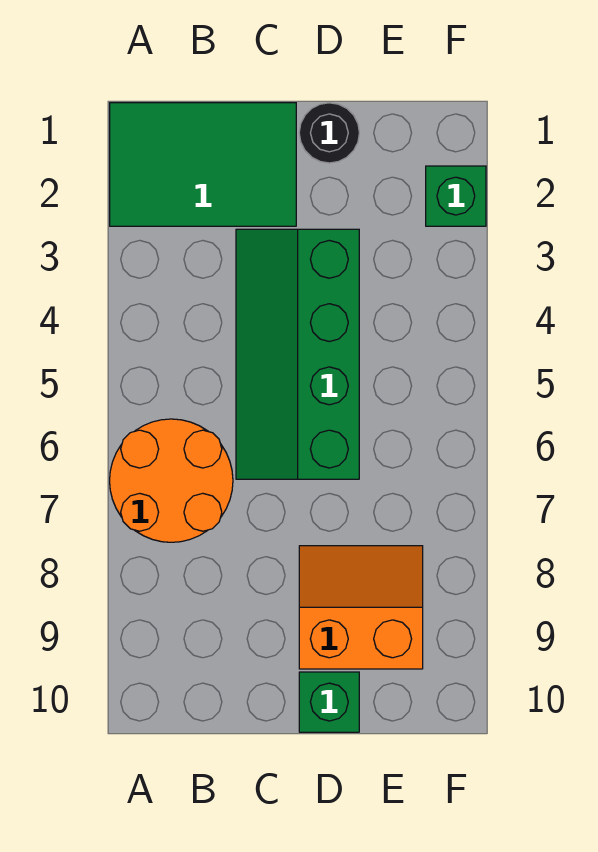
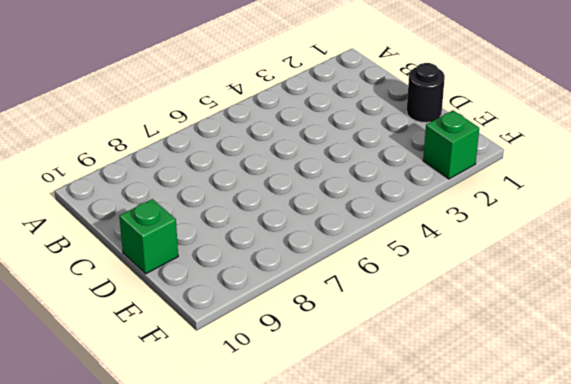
none -> green tile A1:C2 level 1
none -> orange round brick A6:B7 level 1

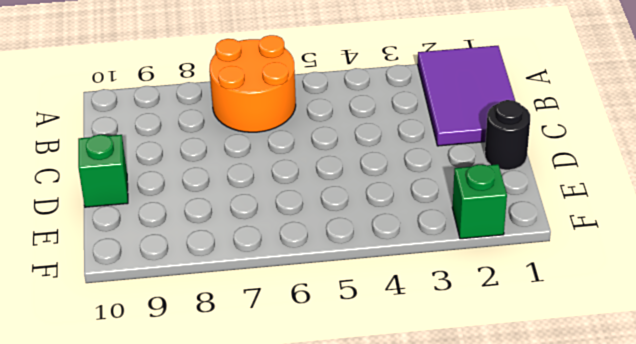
purple tile A1:C2 level 1 -> green tile A1:C2 level 1
none -> green slope C3:D6 level 1 top D
none -> orange slope D8:E9 level 1 top 9

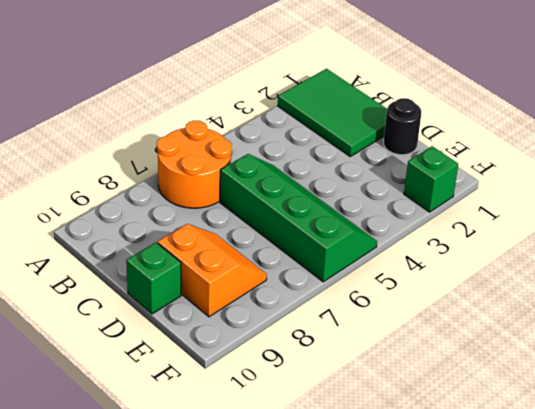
green slope C5:F6 level 1 top 6 -> green slope C3:D6 level 1 top D

